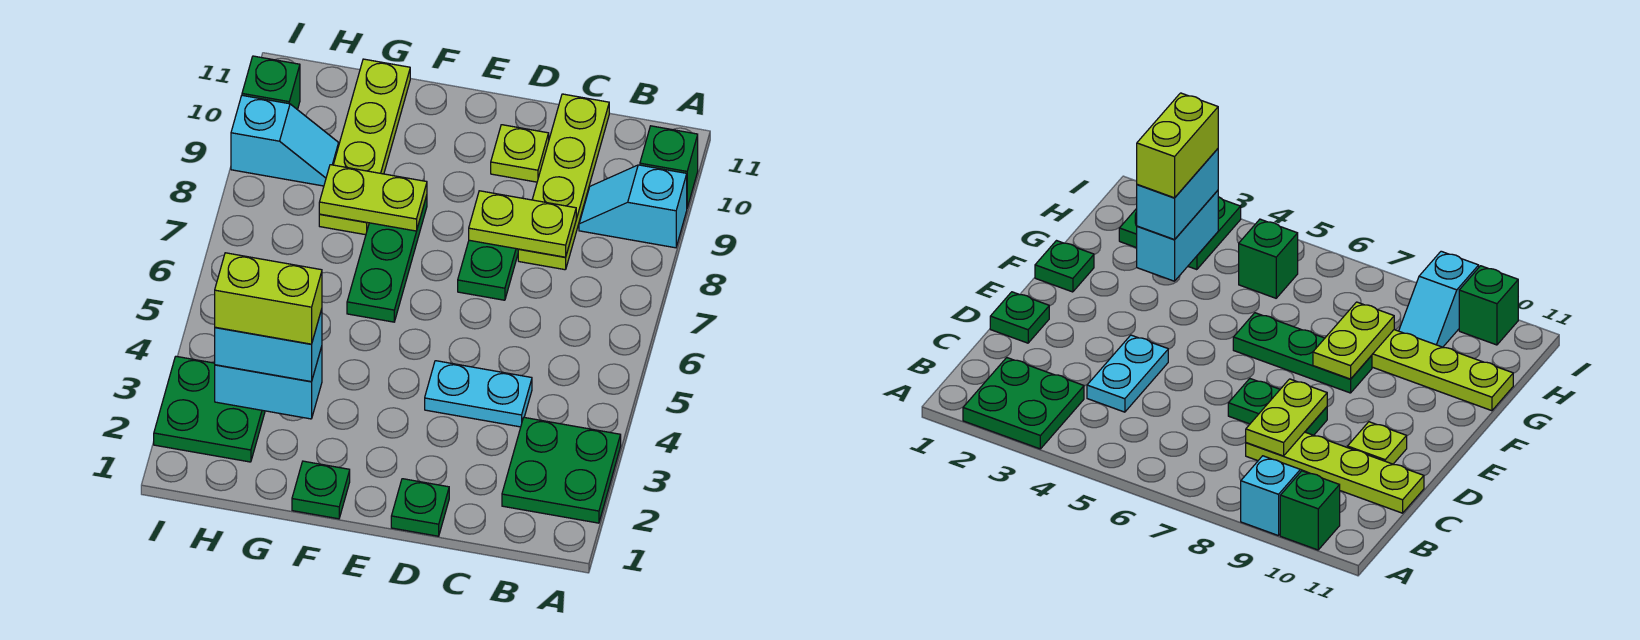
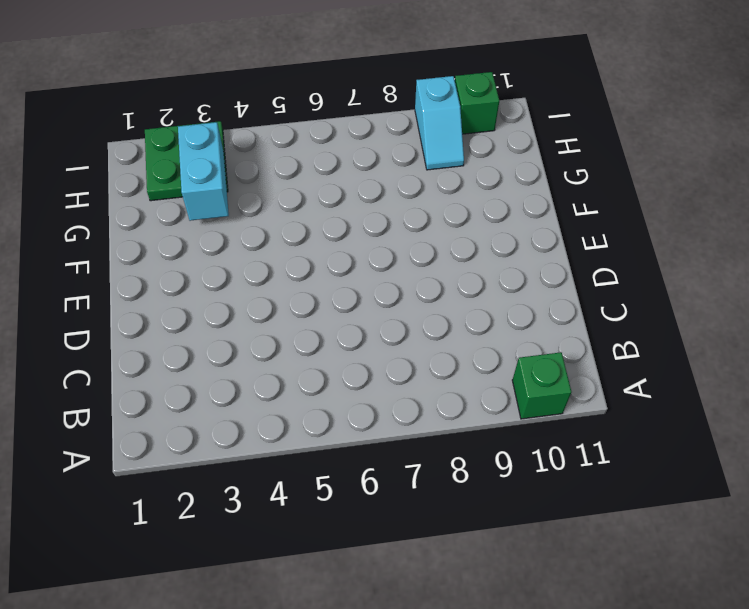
none -> green plate A2:B3 level 1
none -> cyan slope A9:B9 level 1 top A
none -> cyan plate C4:D4 level 1

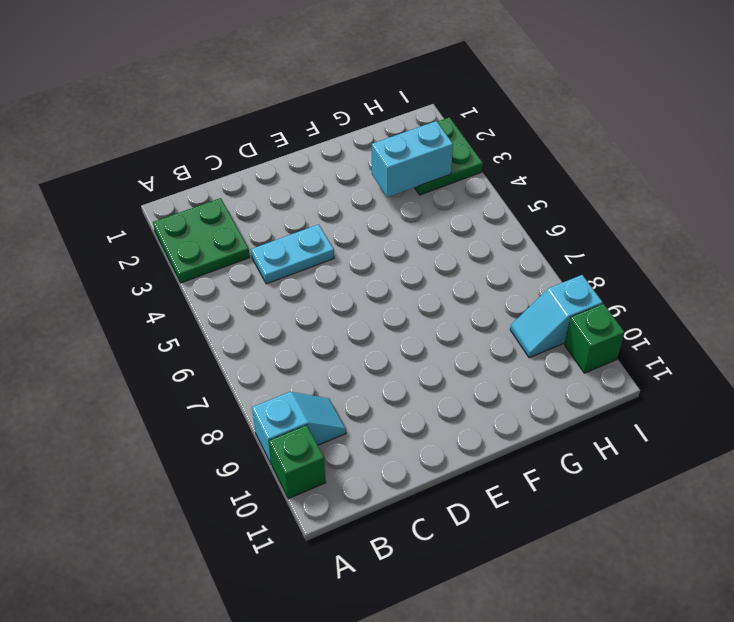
none -> lime plate C8:C11 level 1
none -> green plate D1 level 1
none -> green plate D7:D8 level 1

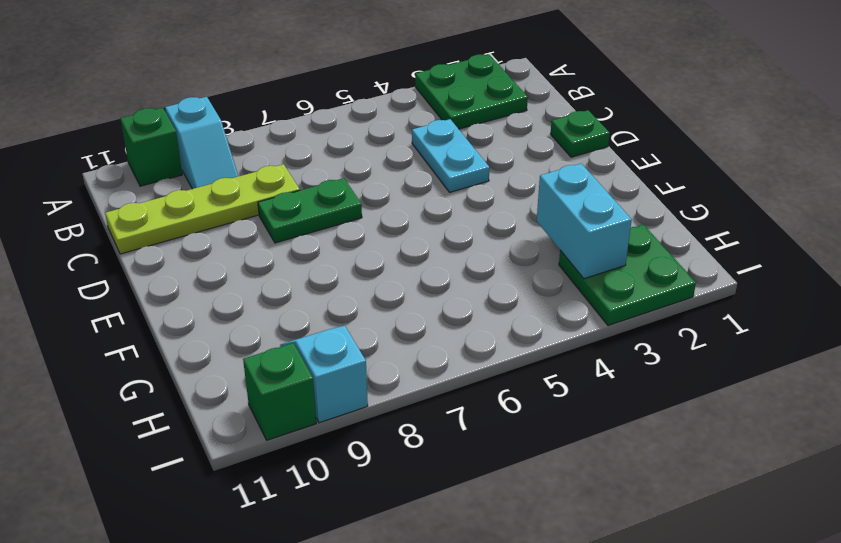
none -> lime plate D10 level 1
none -> green plate F1 level 1
none -> green plate F6:F8 level 1

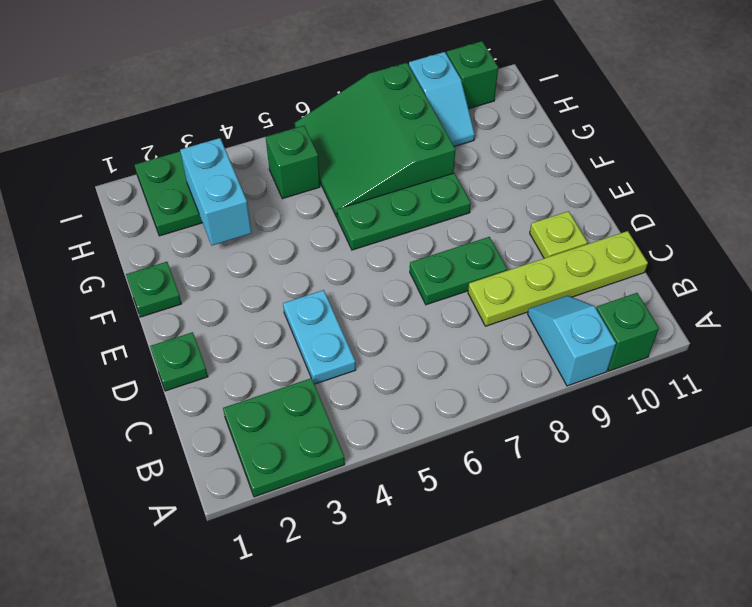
green slope G6:I8 level 1 top 8 -> lime plate G8:G11 level 1
none -> lime plate C8:D8 level 2
none -> lime plate F8:G8 level 2
none -> cyan brick G3:H3 level 3

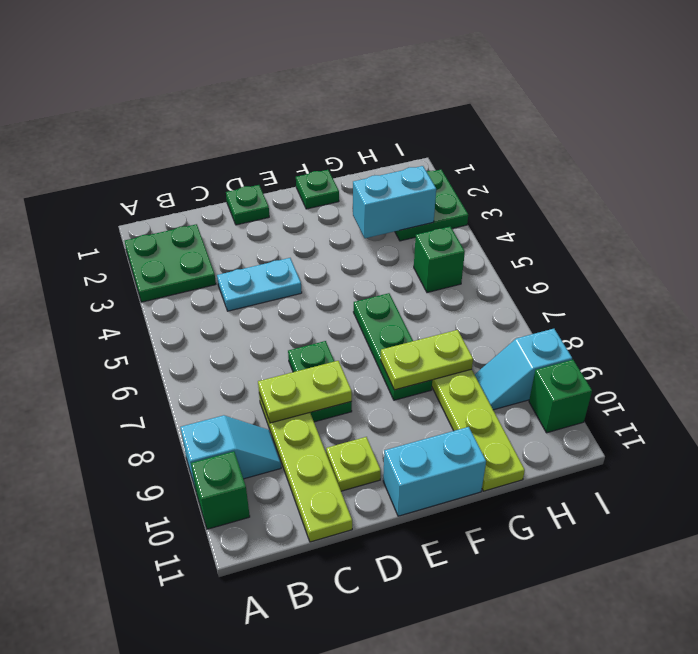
cyan brick E11:F11 level 1 -> cyan brick G3:H3 level 3
none -> lime brick G3:H3 level 4

